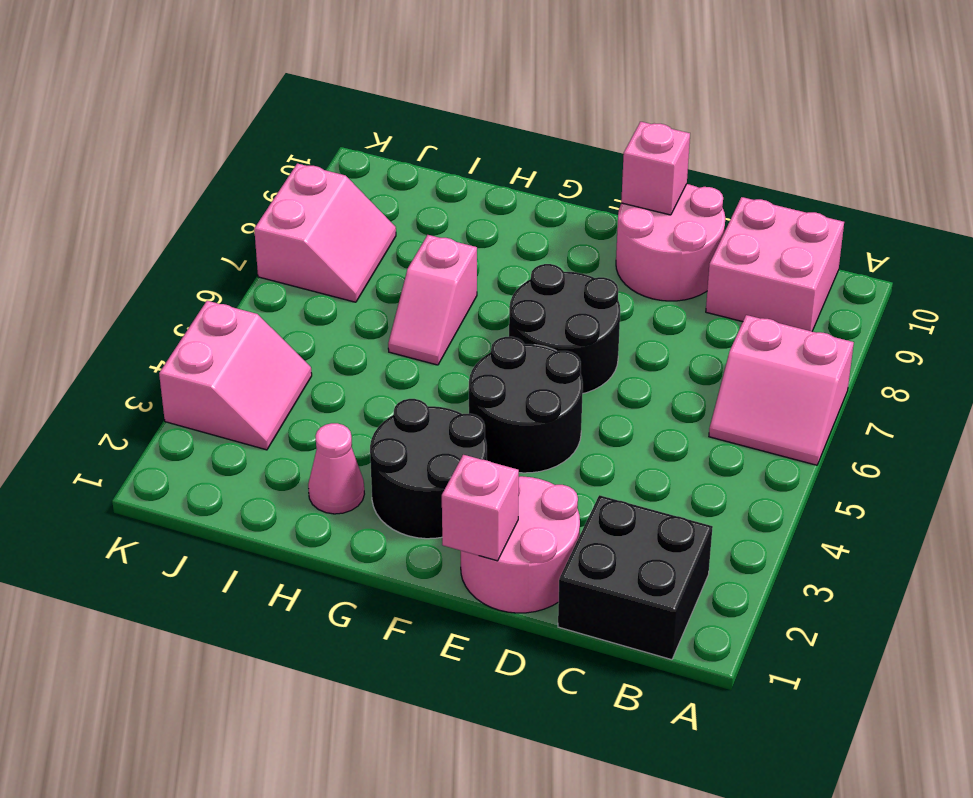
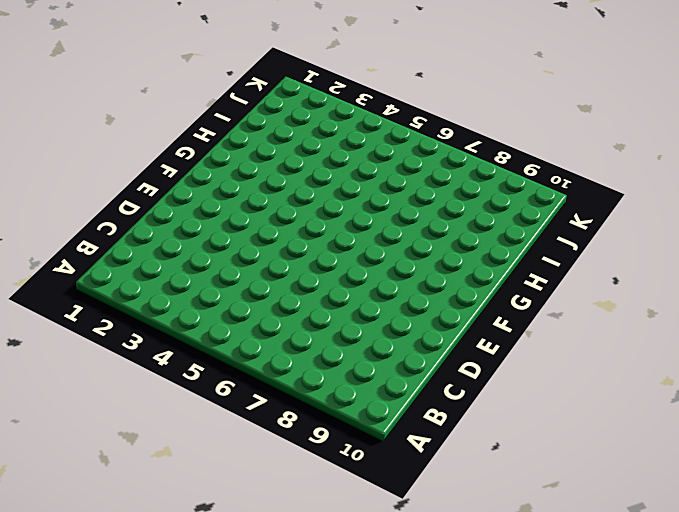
none -> pink slope A6:B7 level 1 top 7
none -> black brick B1:C2 level 1
none -> pink brick B9:C10 level 1

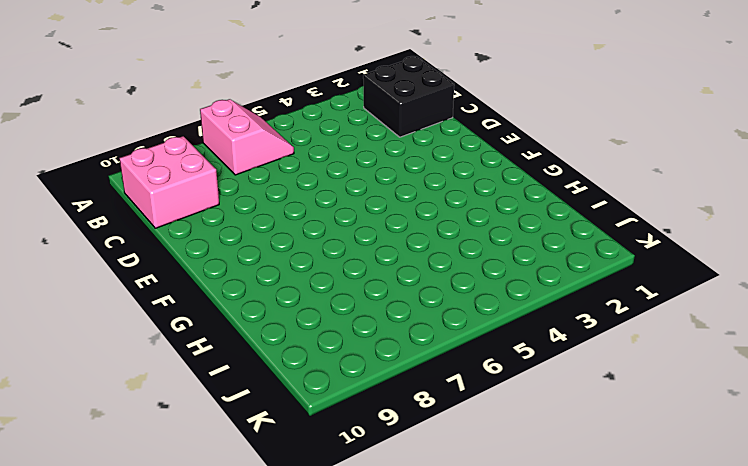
none -> pink round brick D1:E2 level 1
none -> pink round brick D9:E10 level 1
none -> black round brick E4:F5 level 1

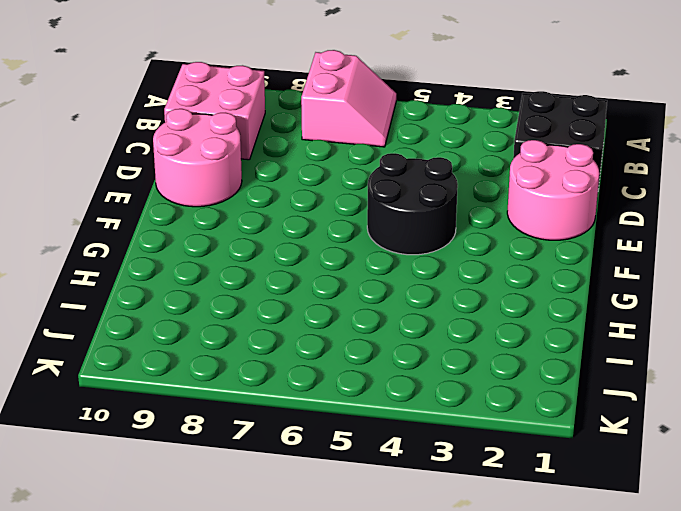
none -> black round brick E6:F7 level 1
none -> black round brick F2:G3 level 1
none -> pink cone H2 level 1

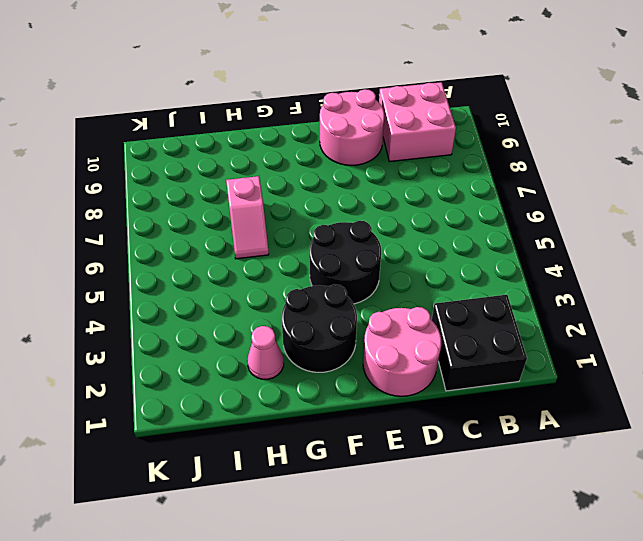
none -> pink slope A6:B7 level 1 top 7
none -> black round brick E6:F7 level 1
none -> pink slope J3:K4 level 1 top K

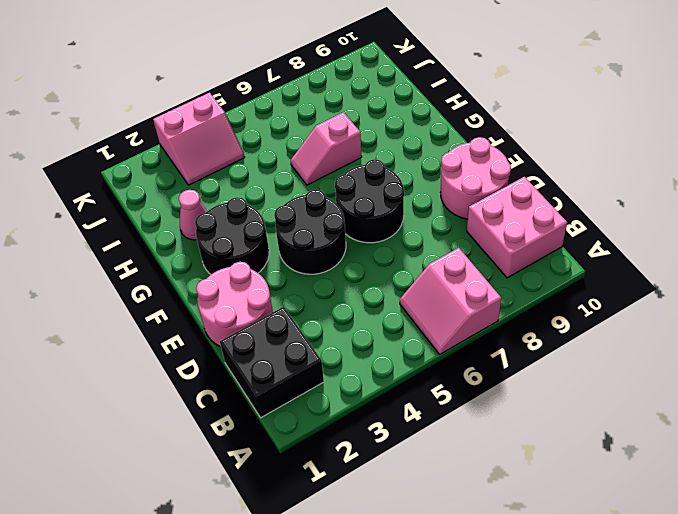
none -> pink slope J7:K8 level 1 top K
none -> pink brick E1 level 2
none -> pink brick E10 level 2

